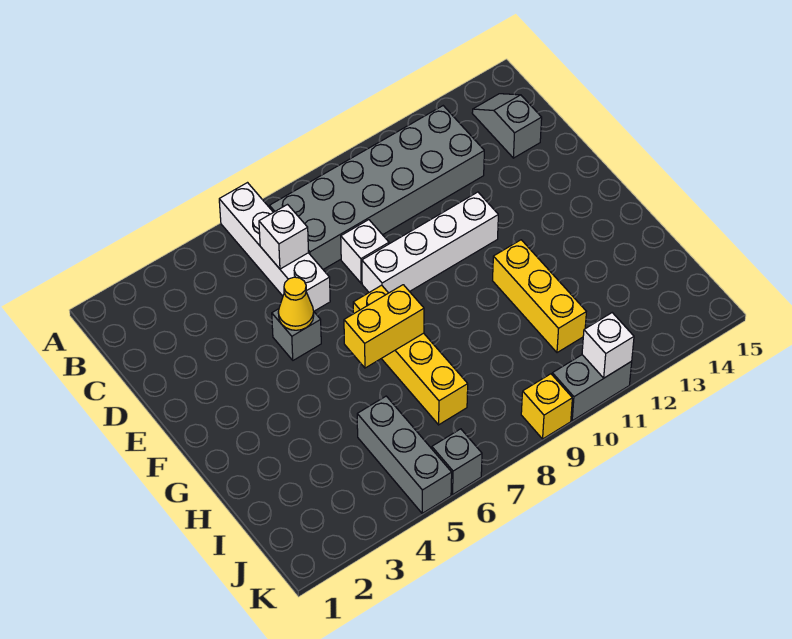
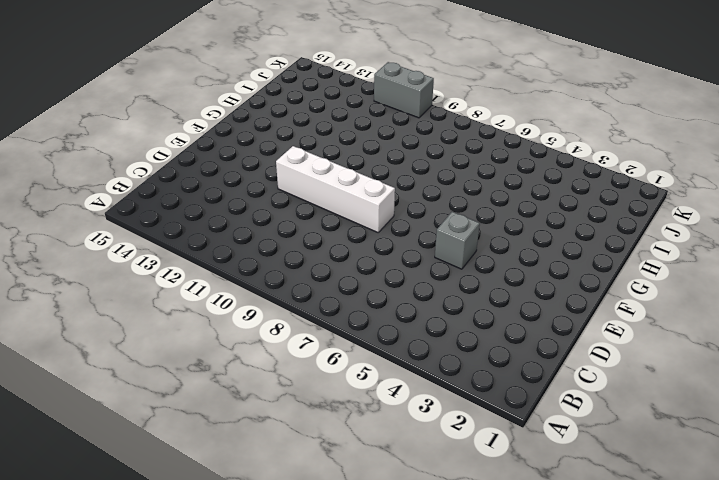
none -> white brick A6:D6 level 1
none -> grey brick B7:C12 level 1
none -> grey slope B14:C14 level 1 top C

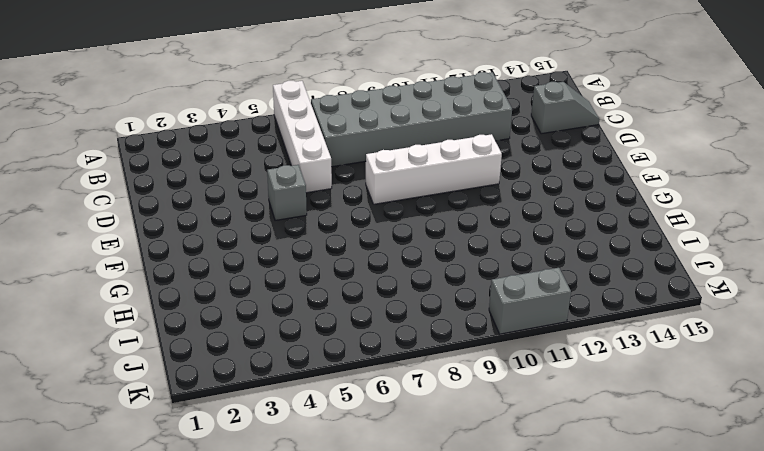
grey slope C14:C15 level 1 top 14 -> grey slope B14:C14 level 1 top C
none -> white brick D8 level 1
none -> yellow brick F7:I7 level 1
none -> yellow brick G11:I11 level 1

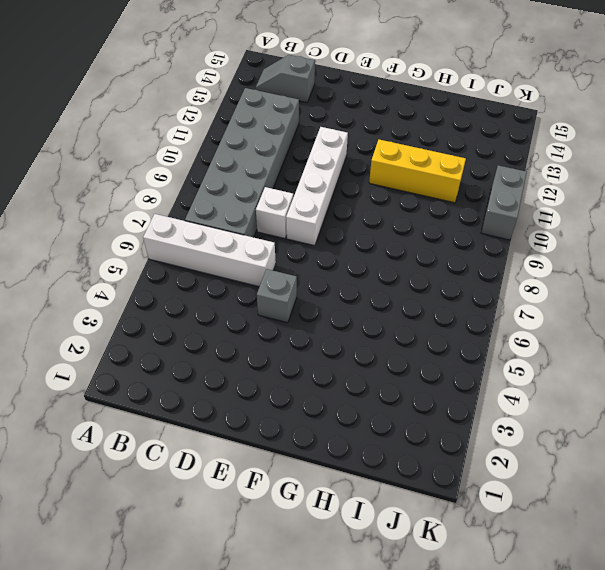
none -> yellow brick F7:I7 level 1
none -> grey brick I5:K5 level 1
none -> grey brick K6 level 1

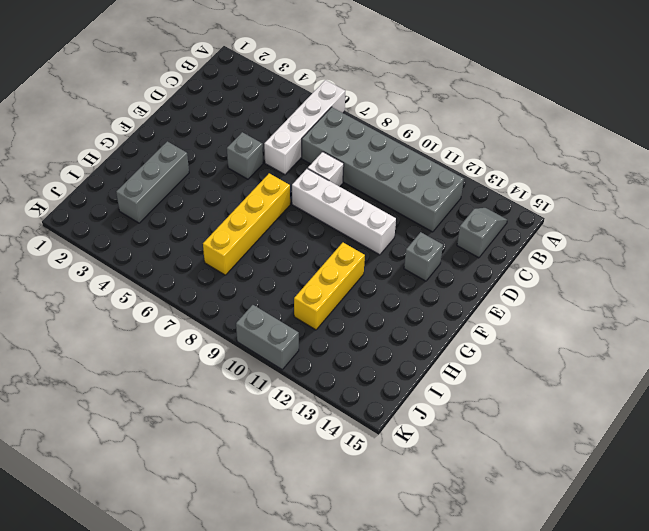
grey brick E13 level 1 -> grey brick K6 level 1
grey brick G3:I3 level 1 -> grey brick I5:K5 level 1
none -> yellow brick K9 level 1
none -> white brick C6 level 2
none -> yellow cone E5 level 2

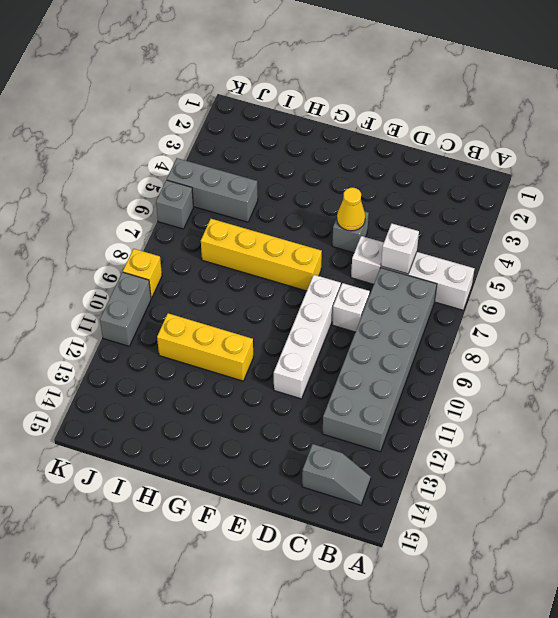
none -> yellow brick G6:G7 level 2
none -> white brick K11 level 2

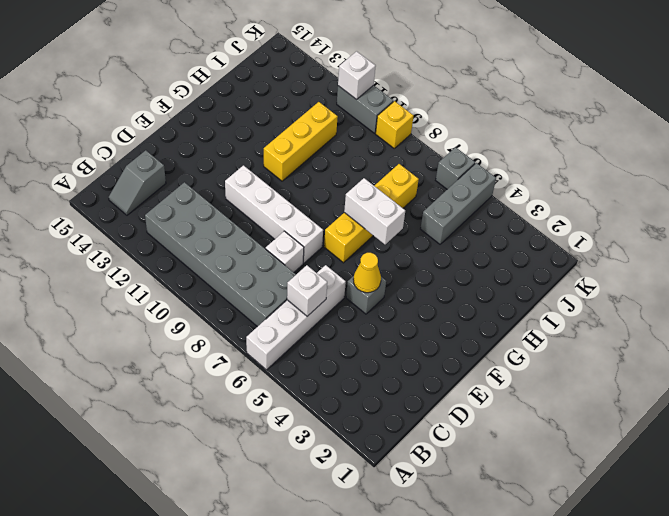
white brick G6:G7 level 2 -> yellow brick G6:G7 level 2

